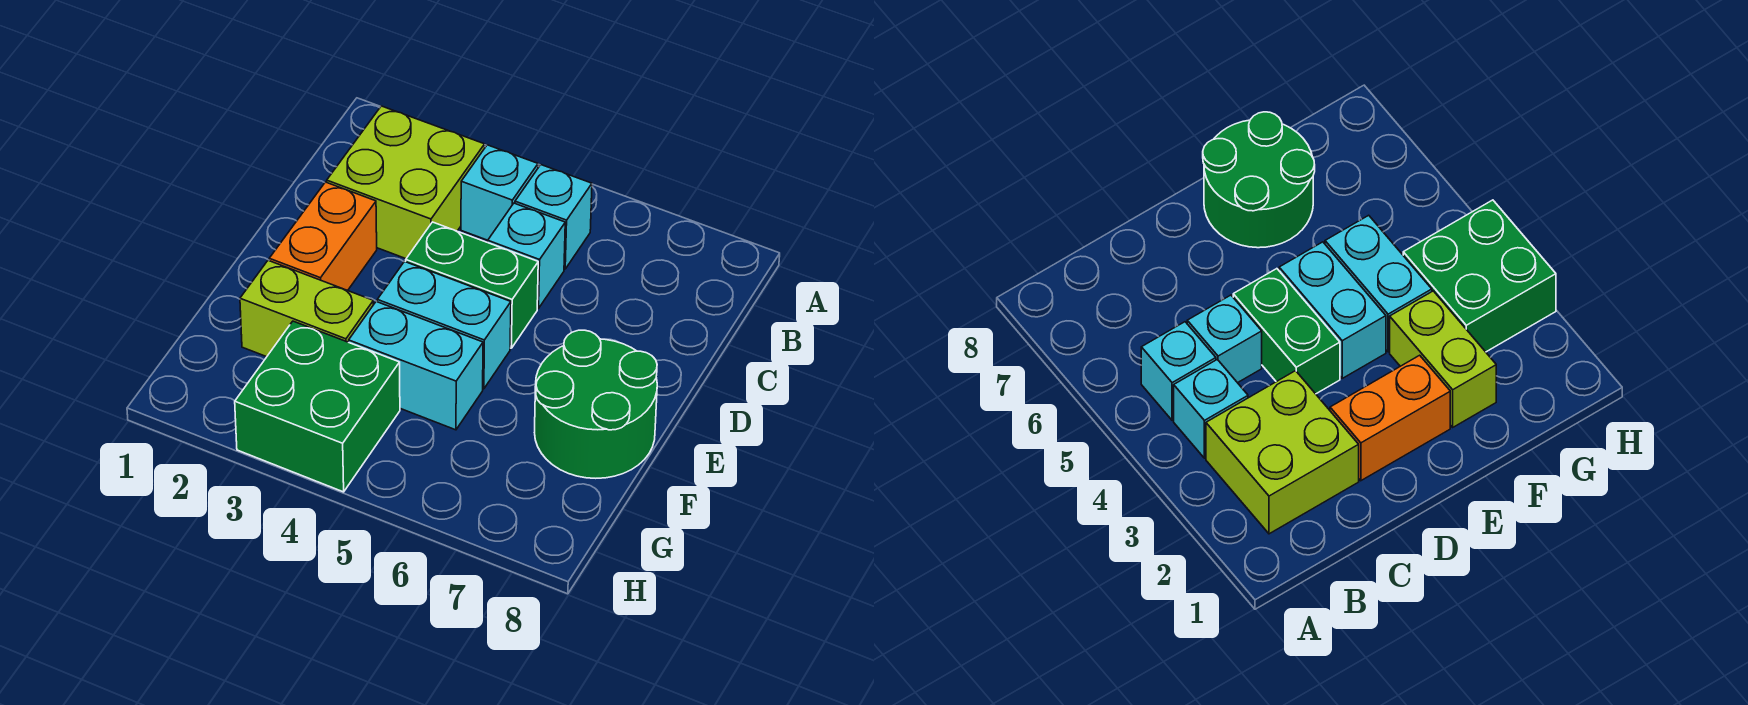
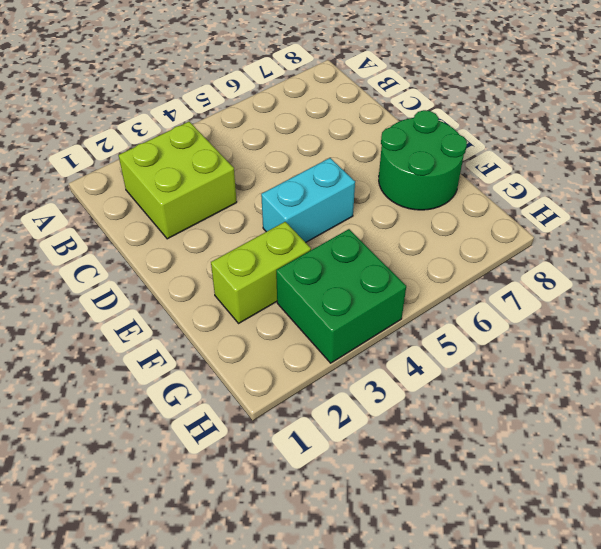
none -> cyan brick B4 level 1
none -> cyan brick B5 level 1

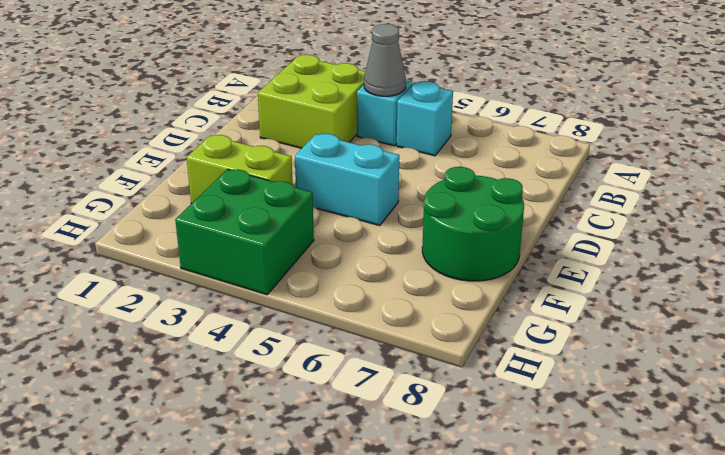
grey cone B4 level 2 -> none
none -> cyan brick C5 level 1
none -> orange brick D2:E2 level 1

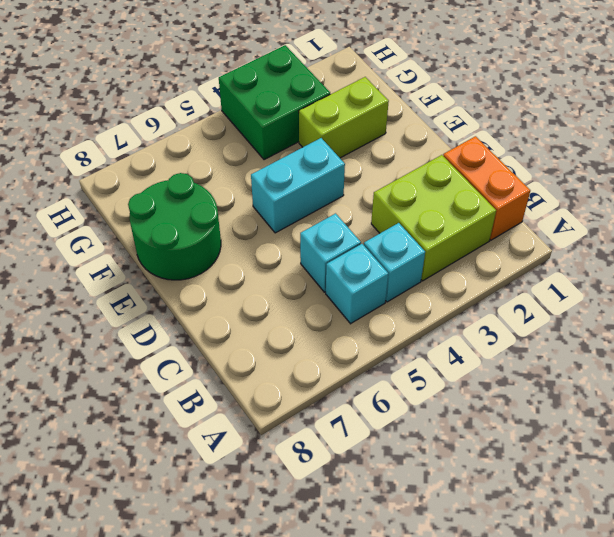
orange brick B1:C1 level 1 -> orange brick D2:E2 level 1
none -> green brick D4:D5 level 1
none -> cyan brick F4:F5 level 1

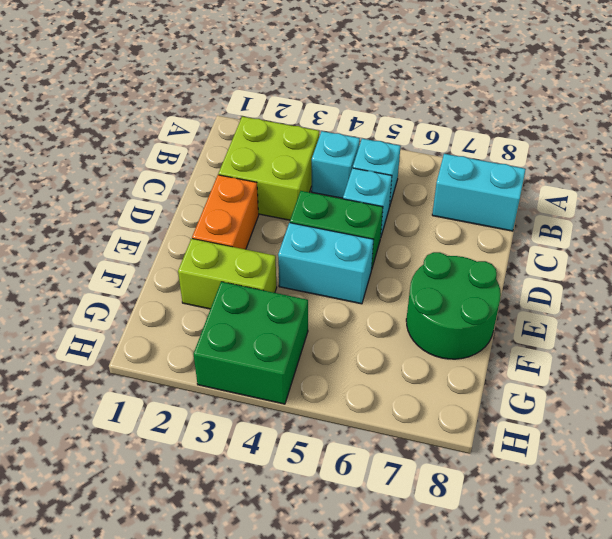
cyan brick B7:B8 level 1 -> cyan brick F4:F5 level 1

